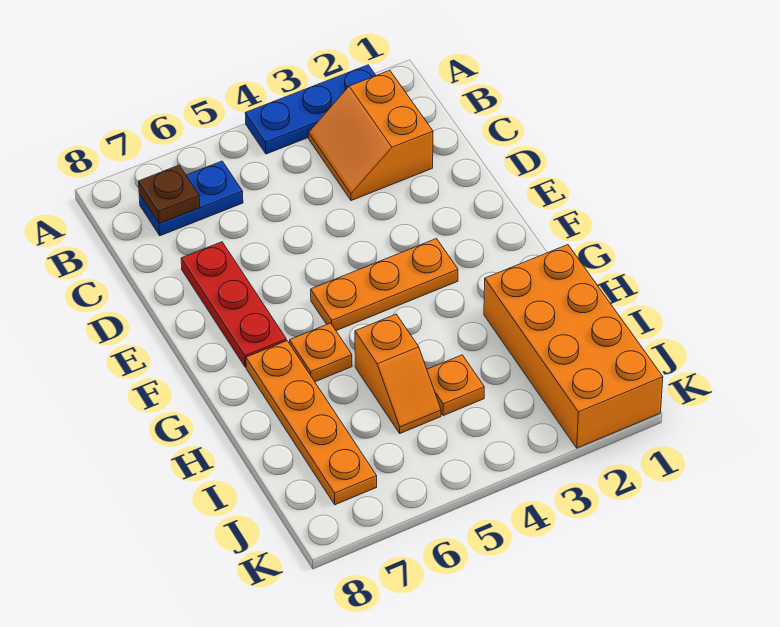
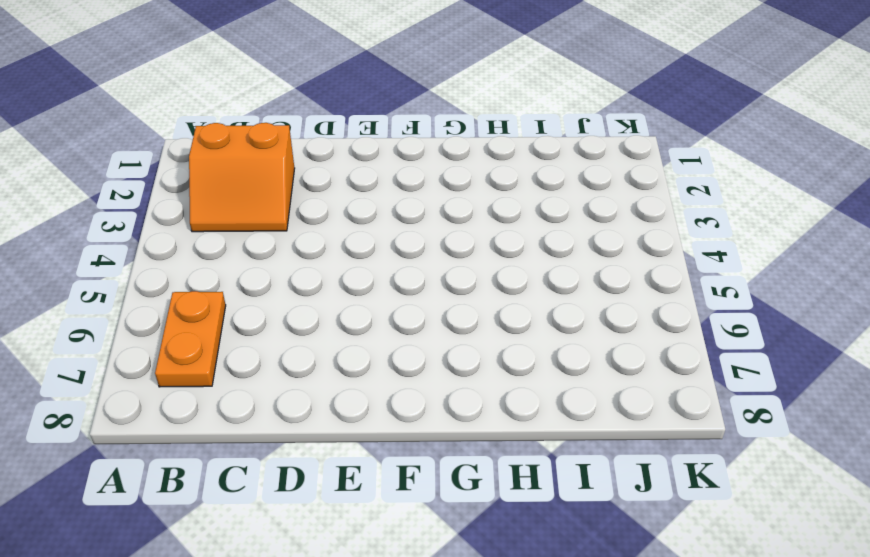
orange plate B6:B7 level 1 -> blue plate B6:B7 level 1
none -> blue plate A2:A4 level 1
none -> red plate D7:F7 level 1

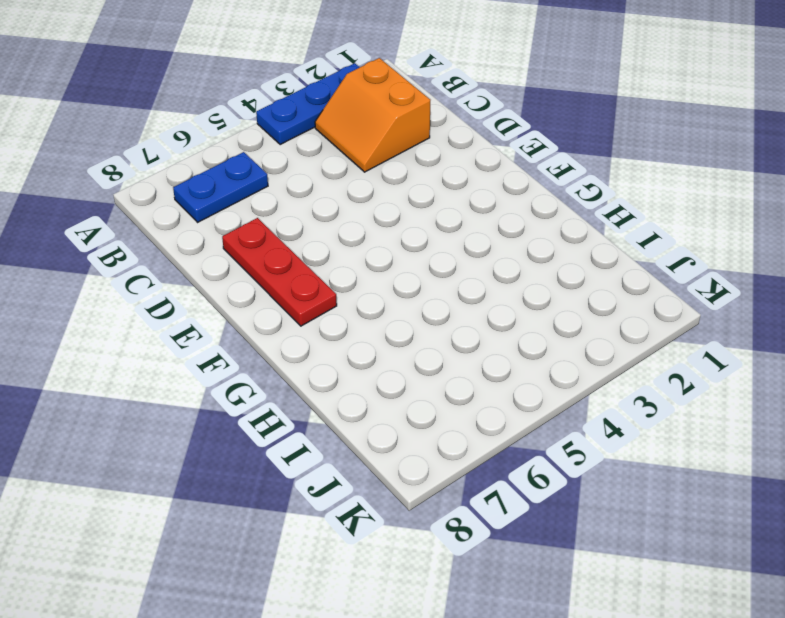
none -> orange plate F3:F5 level 1
none -> orange plate G6 level 1

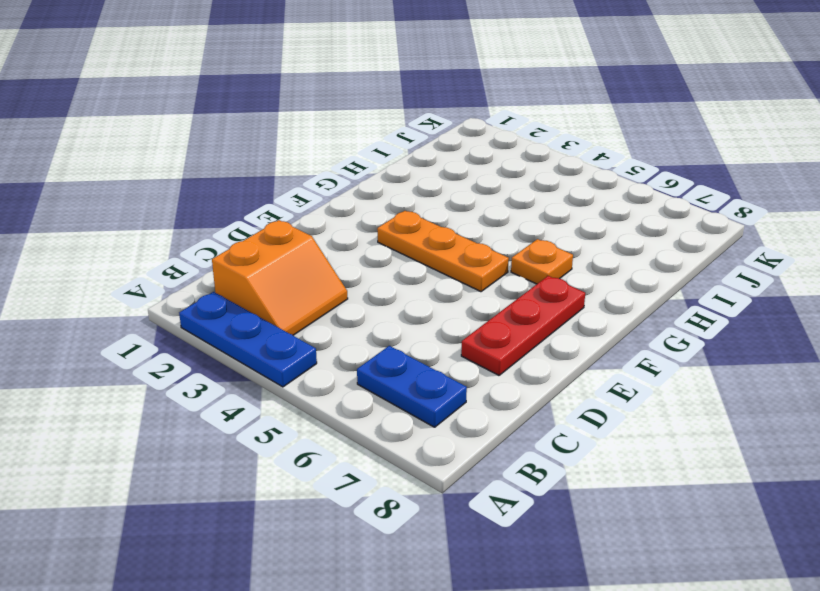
none -> orange plate G7:J7 level 1
none -> orange brick H1:K2 level 1

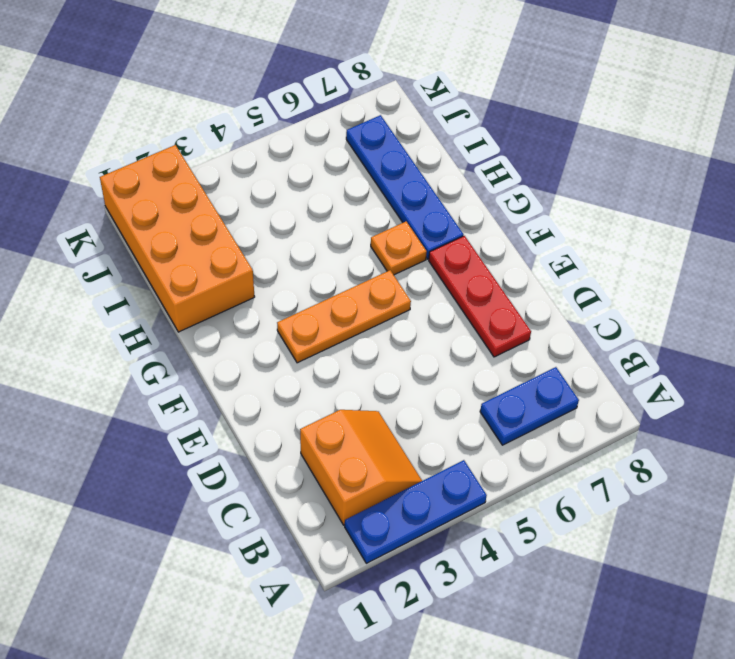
blue plate G7:J7 level 1 -> orange plate G7:J7 level 1
none -> orange slope H5:I5 level 1 top H
none -> orange plate I4 level 1

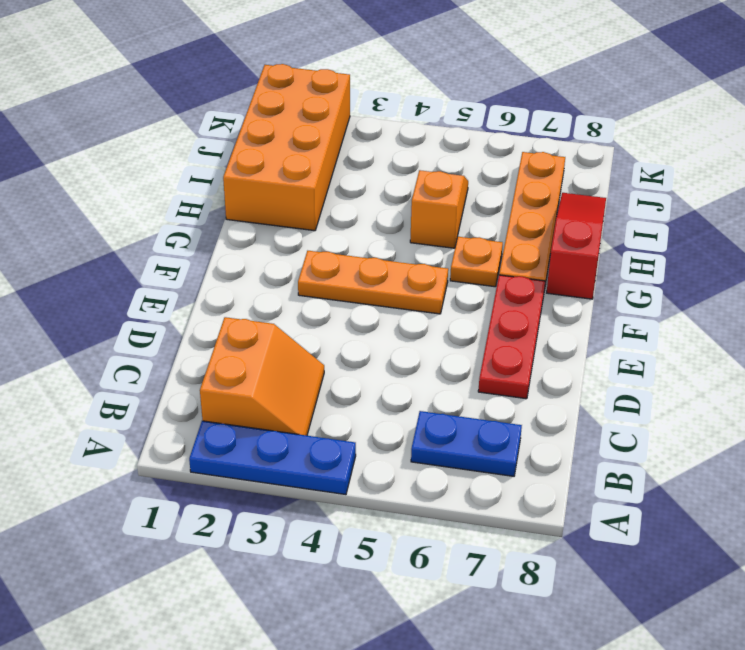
red slope G8:I8 level 1 top G -> none
none -> orange plate I4 level 1
none -> brown plate B7 level 2

